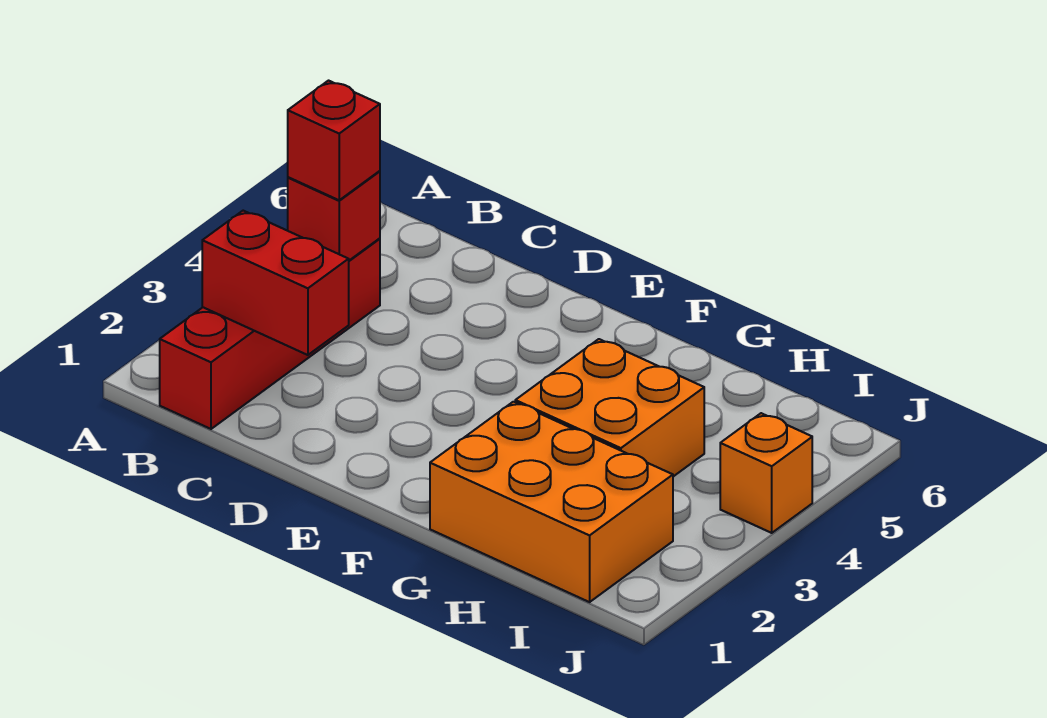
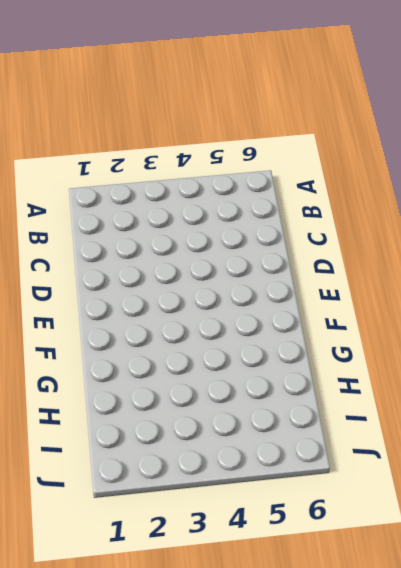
none -> red brick B1:B4 level 1
none -> orange brick G1:I2 level 1

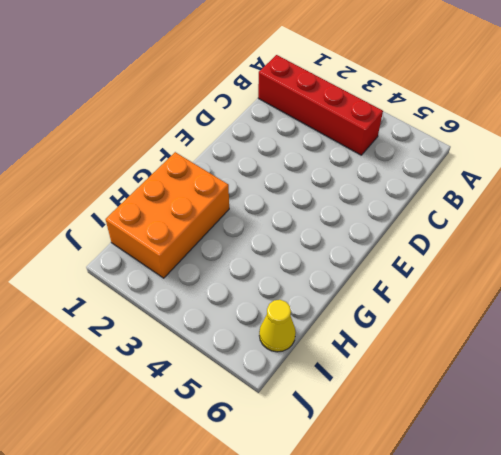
yellow cone I6 level 1 -> none
none -> orange brick G3:H4 level 1
none -> orange brick J4 level 1

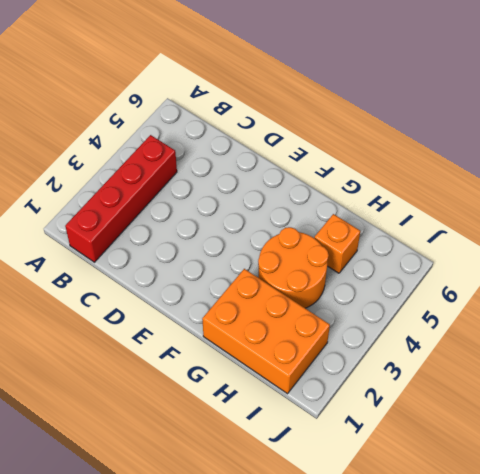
orange round brick G3:H4 level 1 -> orange brick G3:H4 level 1
orange brick H5 level 1 -> orange brick J4 level 1
none -> red brick B2:C2 level 2
none -> red brick B4 level 2

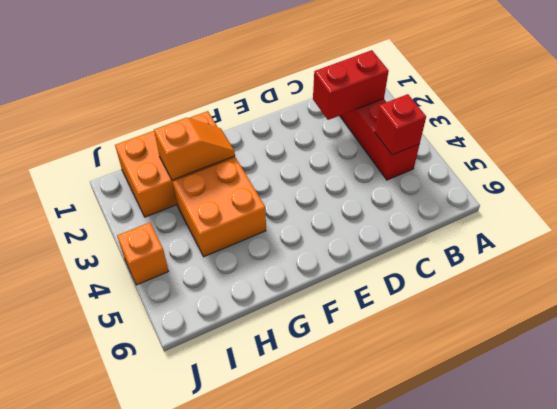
orange slope G2:H2 level 2 top H -> none
none -> red brick B4 level 3

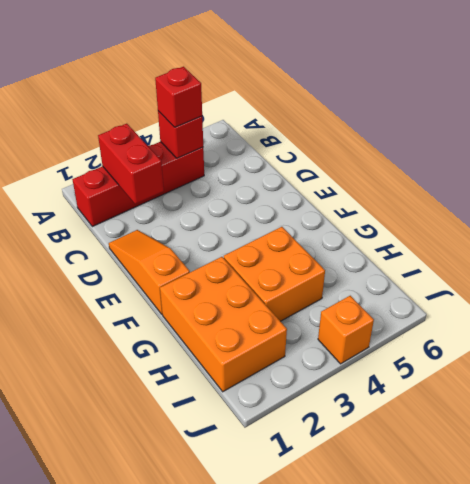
orange slope D1:F1 level 1 top F -> none

